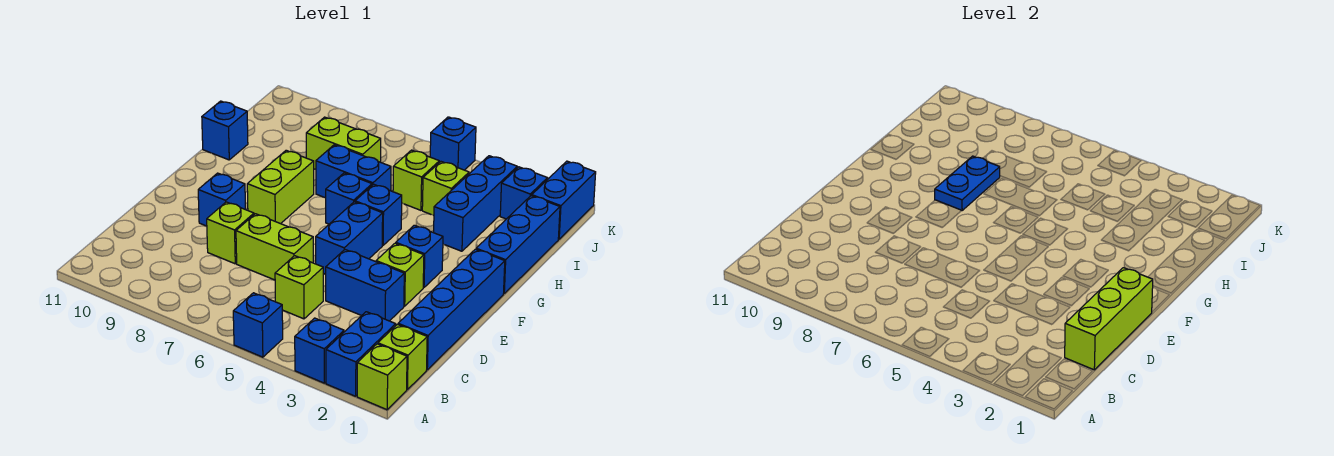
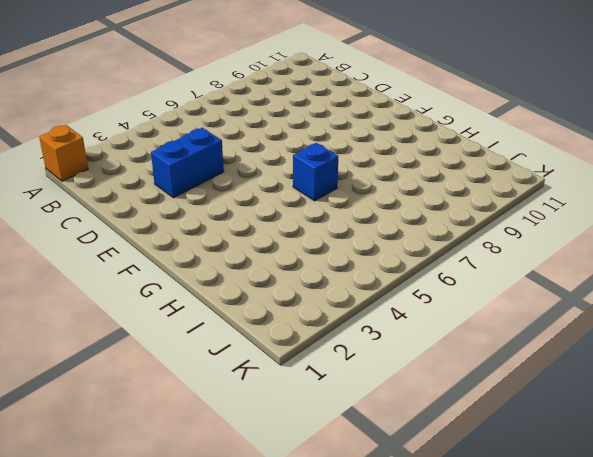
orange brick A1 level 1 -> lime brick A1 level 1
none -> blue brick A2:B2 level 1
none -> blue brick A3 level 1
none -> blue brick A5 level 1

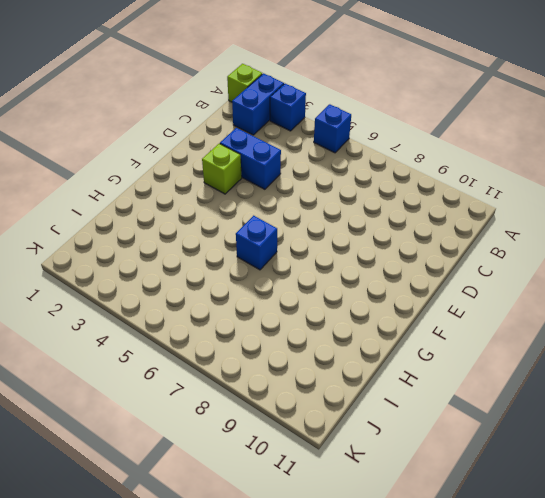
none -> lime brick B1 level 1
none -> blue brick C1:F1 level 1
none -> lime brick C5 level 1

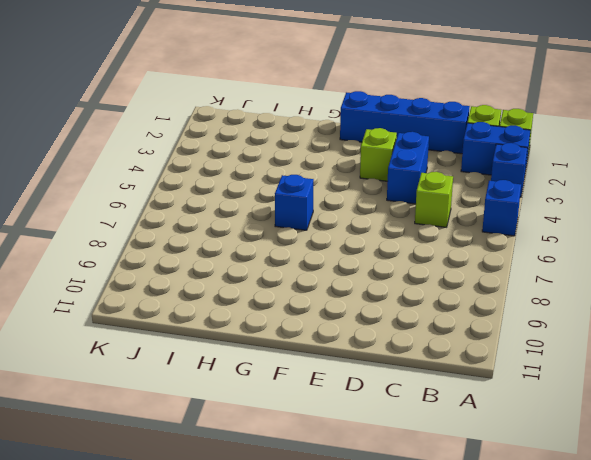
none -> lime brick D6:D7 level 1
none -> lime brick D8 level 1
none -> blue brick E5:F5 level 1

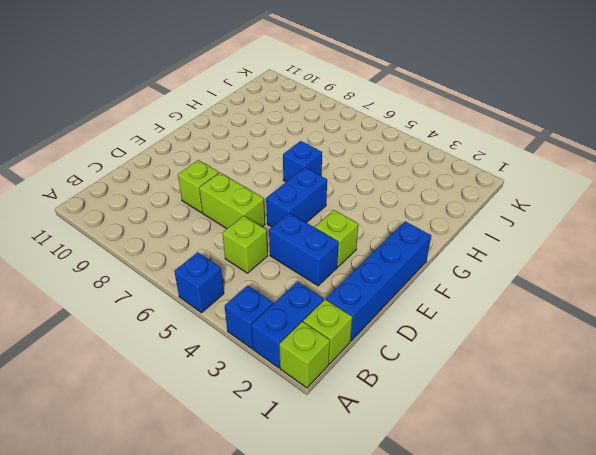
none -> blue brick E9 level 1
none -> blue brick F3 level 1
none -> lime brick F8:G8 level 1

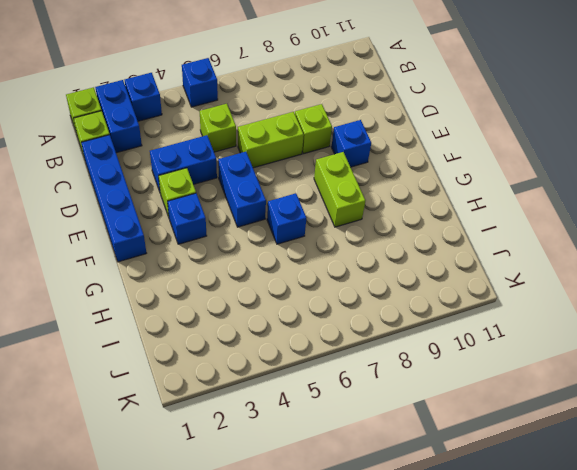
none -> blue brick G1:I1 level 1
none -> blue brick G5 level 1
none -> blue brick H3:J3 level 1

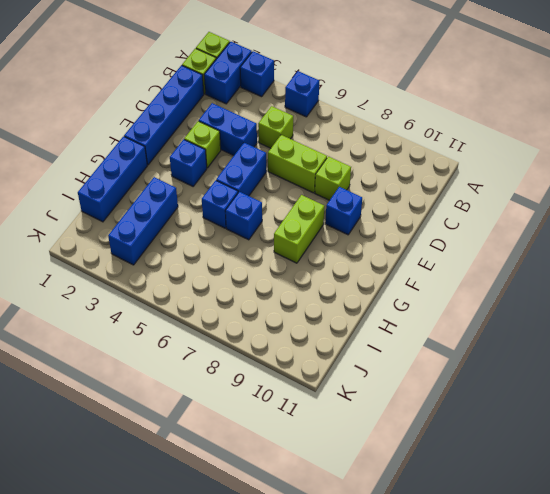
none -> blue brick H6:H7 level 1
none -> blue brick H11 level 1
none -> lime brick I4 level 1

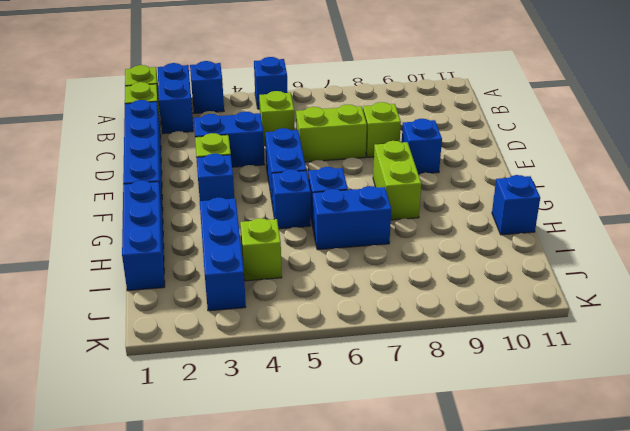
none -> lime brick I5 level 1
none -> lime brick I7:I8 level 1
none -> blue brick J1:K1 level 1

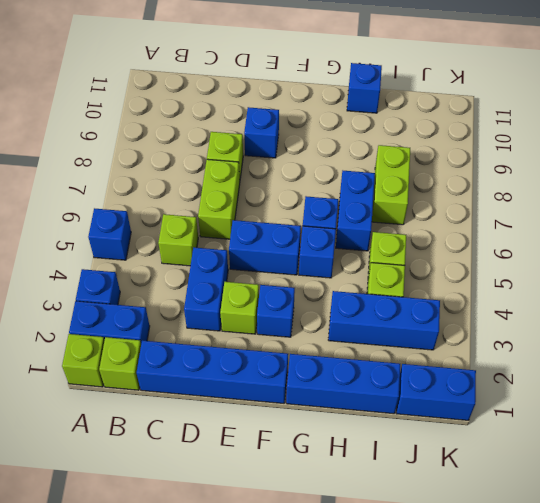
none -> lime brick F8:G8 level 1
none -> blue brick J2 level 1
none -> blue brick K5 level 1

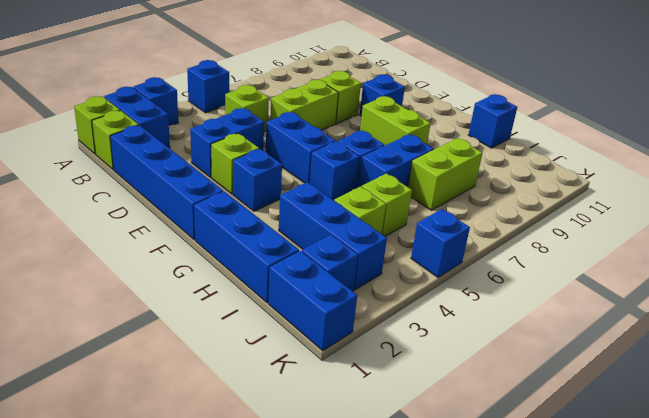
none -> lime brick C1:E1 level 2
none -> blue plate G8:H8 level 2

